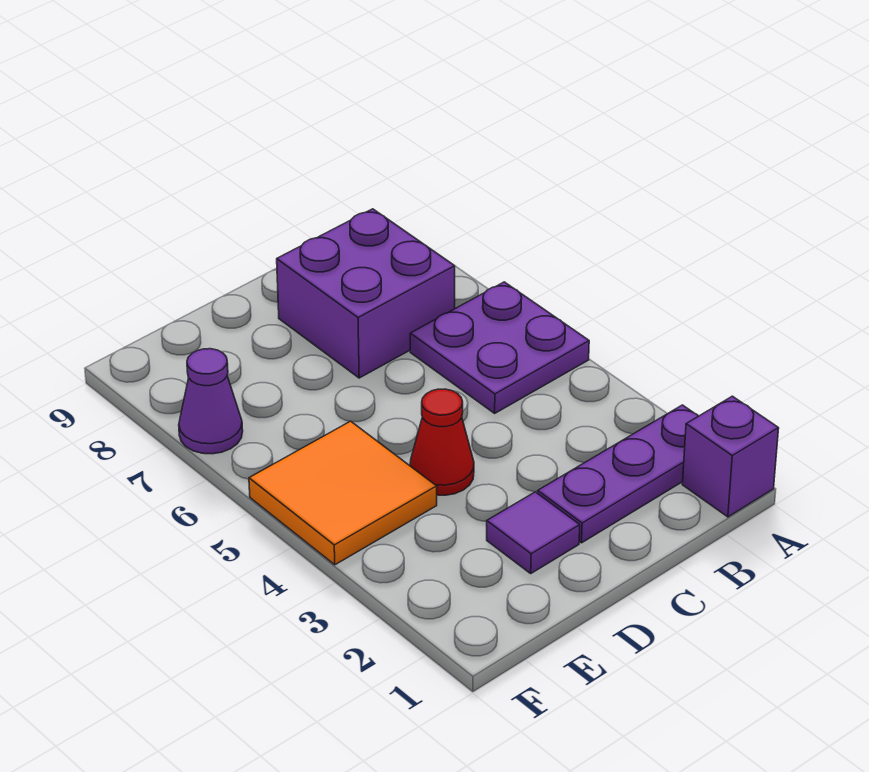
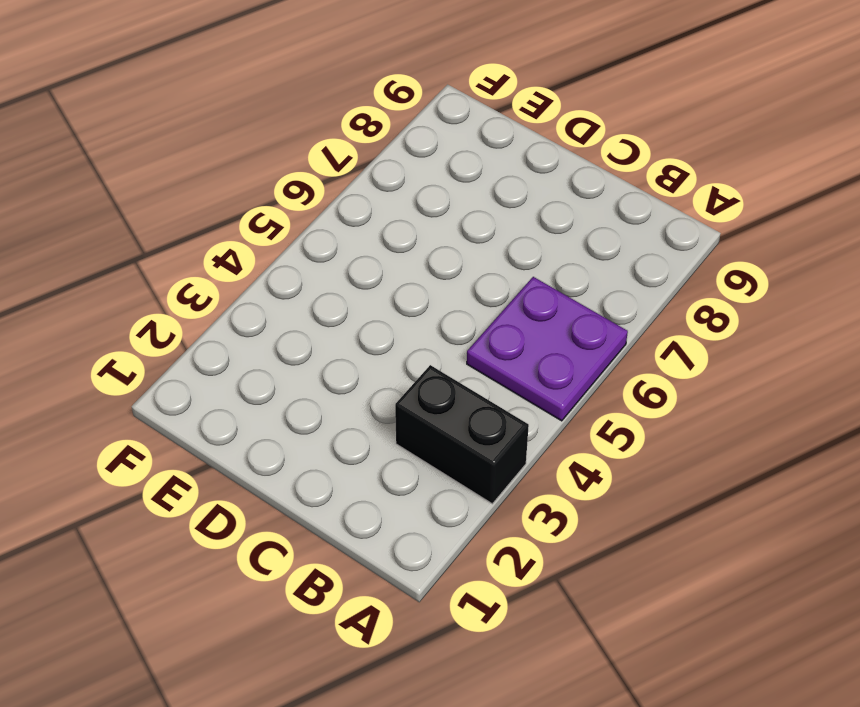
black brick A3:B3 level 1 -> none
none -> purple brick A1 level 1
none -> purple plate A2:C2 level 1

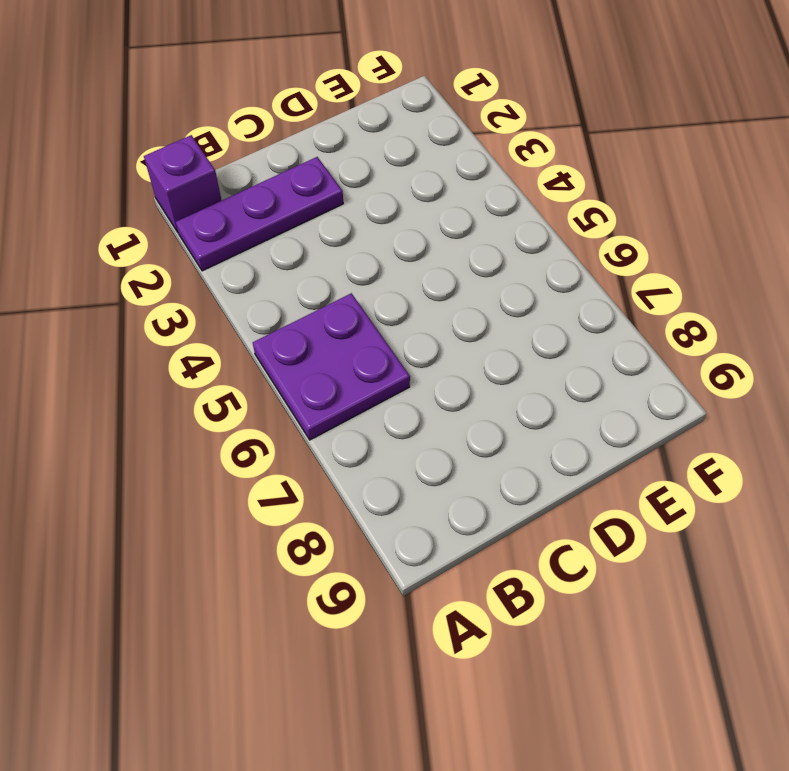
none -> purple brick B7:C8 level 1
none -> purple tile D2 level 1

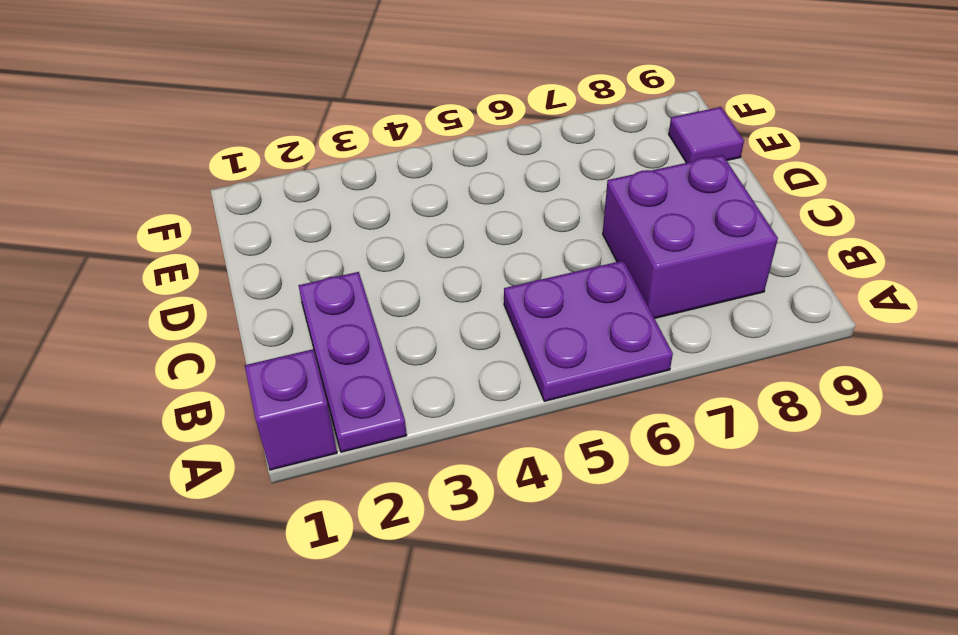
purple tile E9 level 1 -> purple tile D2 level 1
none -> red cone D4 level 1
none -> orange tile E4:F5 level 1

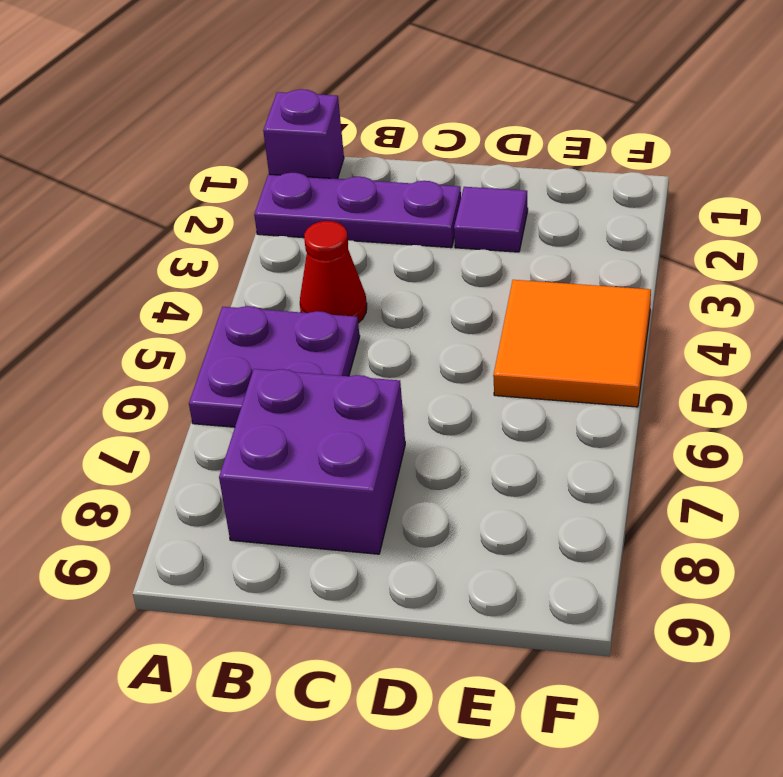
red cone B4 level 1 -> red cone D4 level 1
none -> purple cone F7 level 1

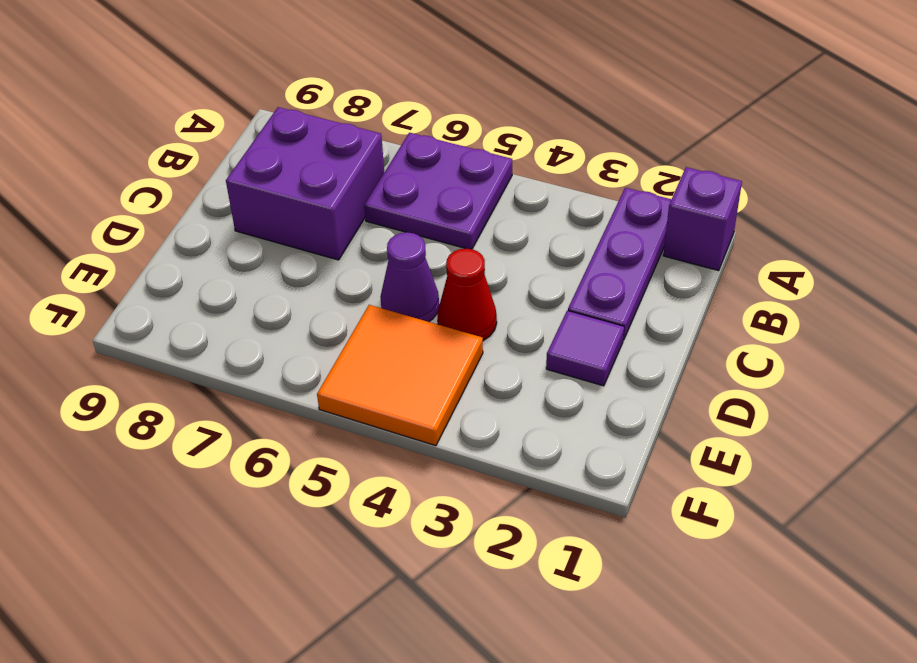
purple cone D5 level 1 -> purple cone F7 level 1

